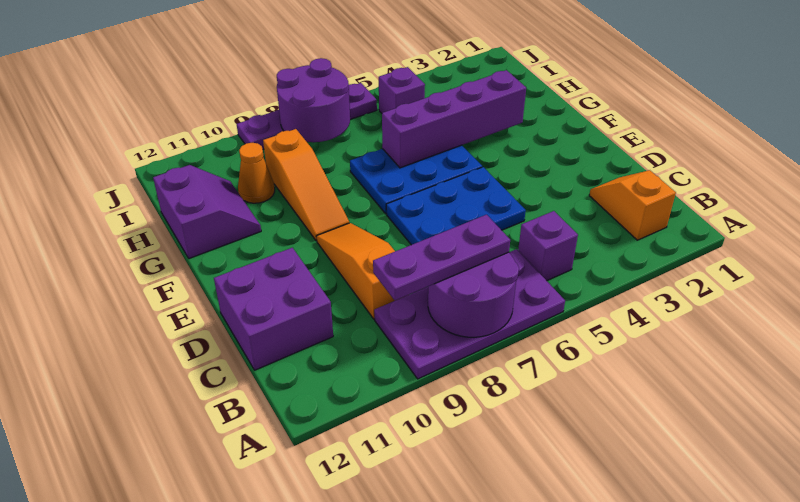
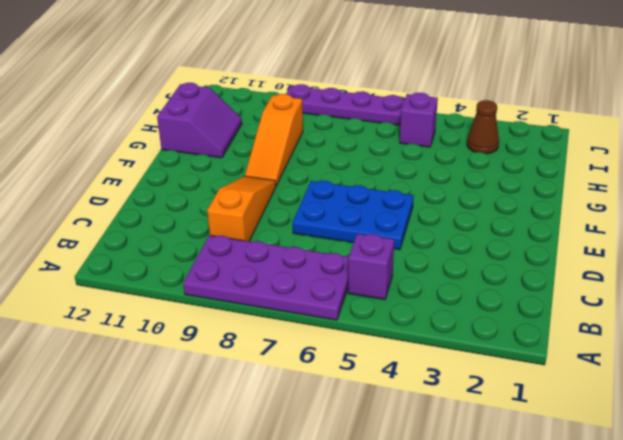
brown cone I3 level 1 -> none
none -> orange slope B2:C2 level 1 top B
none -> purple brick C11:D12 level 1
none -> blue plate F5:G7 level 1

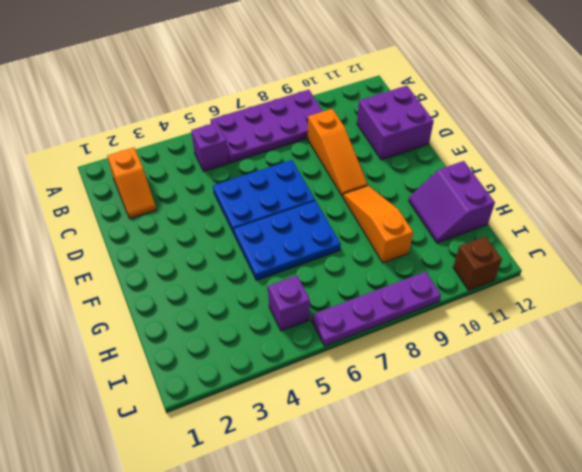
brown brick J11 level 1 -> none
none -> orange cone H10 level 1
none -> purple round brick A7:B8 level 2
none -> purple brick G3:G6 level 2

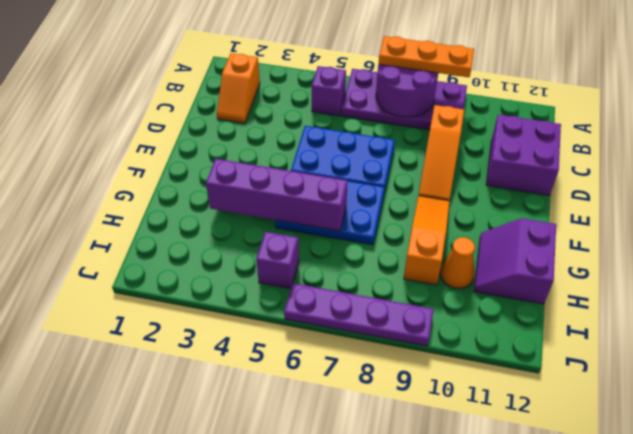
orange plate A7:A9 level 3 -> none
none -> purple round brick I7:J8 level 2
none -> purple plate B7:B9 level 3

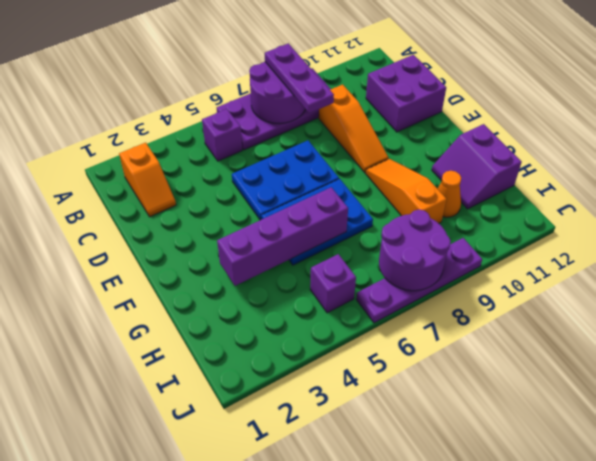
purple plate A8:C8 level 3 -> purple plate B7:B9 level 3

